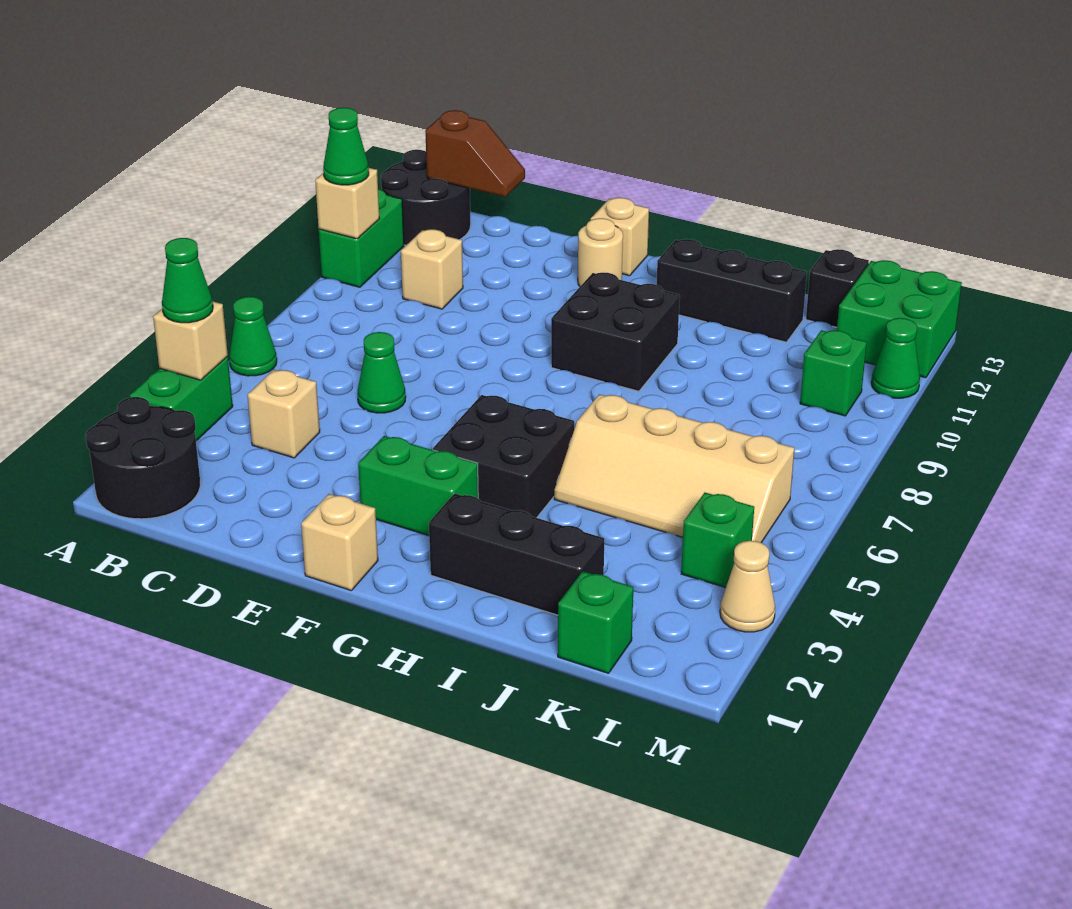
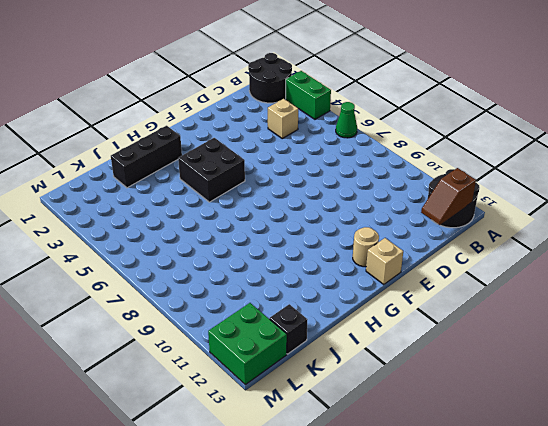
none -> green brick A10:A11 level 1
none -> tan brick C10 level 1
none -> green cone D6 level 1

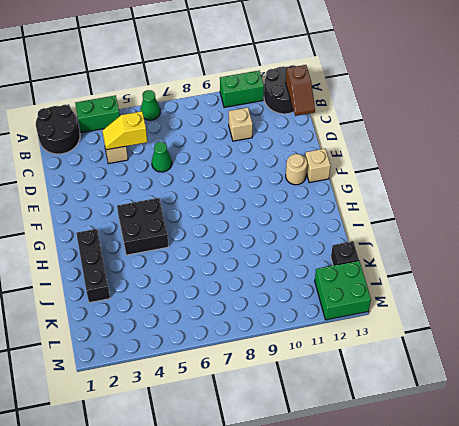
yellow slope C4:C5 level 2 top 5 -> none
none -> tan brick F1 level 1
none -> green brick F3:G3 level 1
none -> black brick G9:H10 level 1

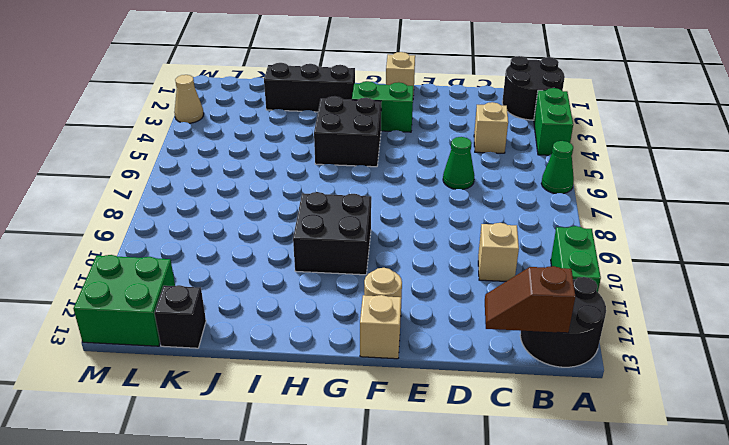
none -> black brick H12:J12 level 1
none -> tan slope I5:L6 level 1 top 6
none -> green brick K1 level 1

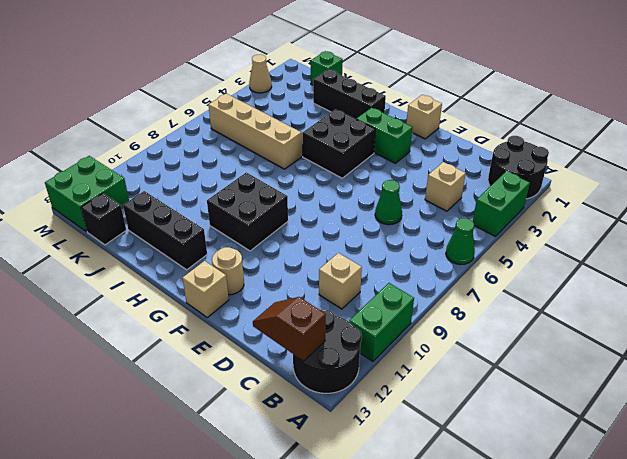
none -> green brick L4 level 1
none -> green brick L10 level 1
none -> green cone M11 level 1

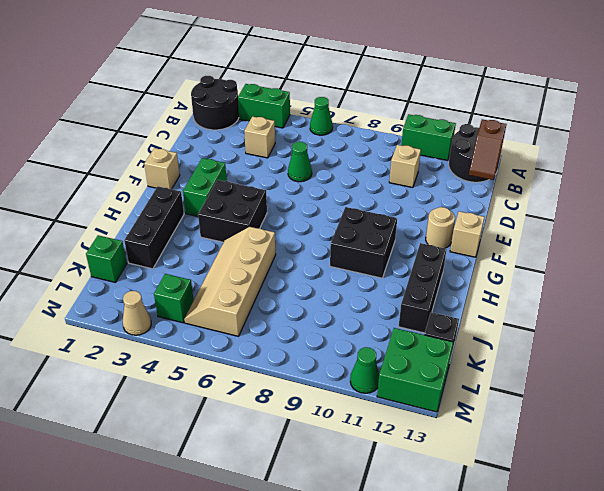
none -> green brick L10 level 1
none -> tan brick A4 level 2
none -> tan brick A10 level 2

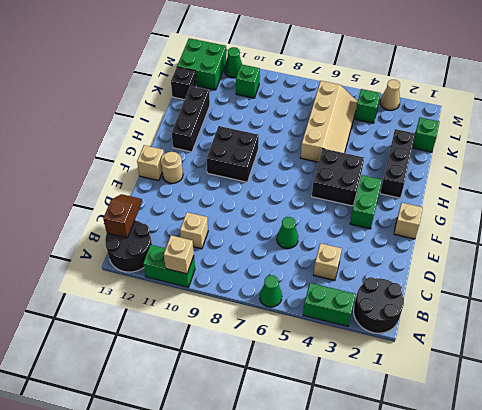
none -> tan brick A4 level 2
none -> green cone A4 level 3
none -> green cone A10 level 3

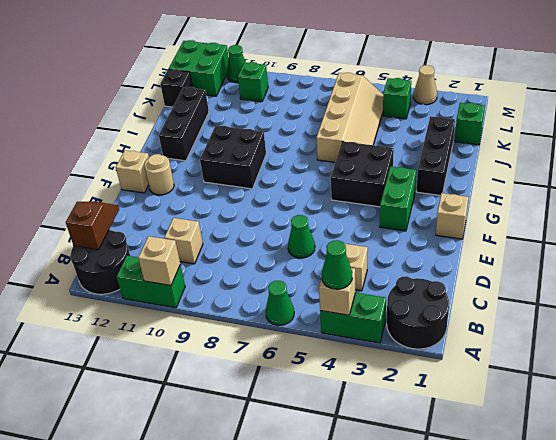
none -> green cone A10 level 3

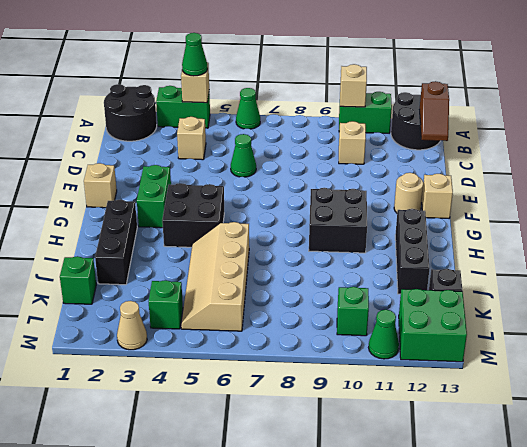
none -> green cone A10 level 3

